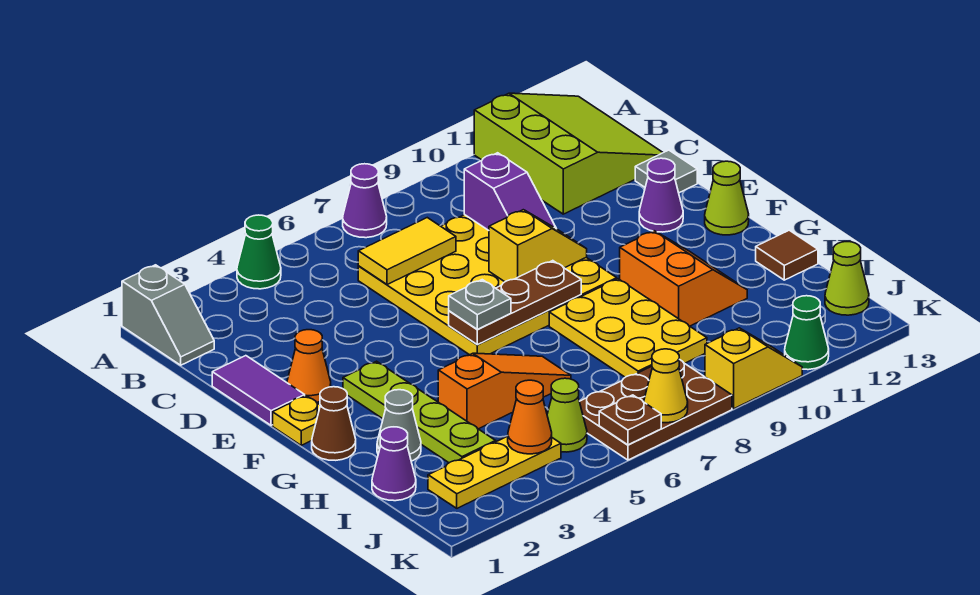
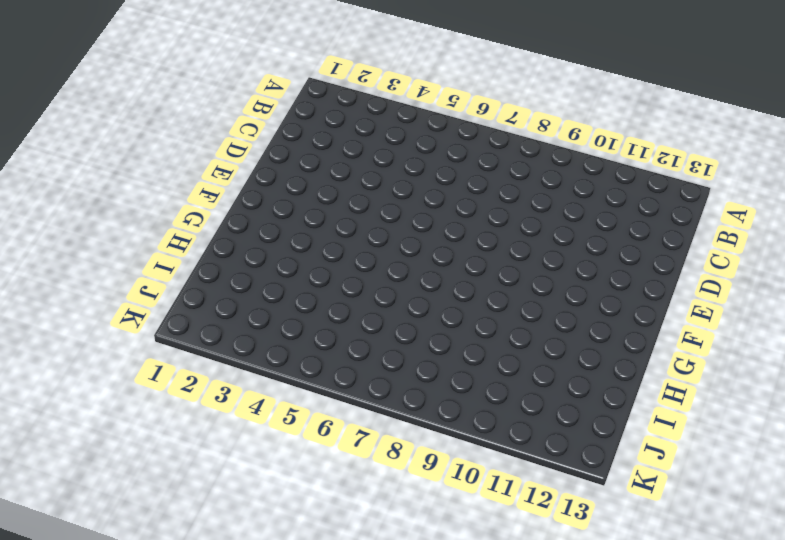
none -> grey slope A1:B1 level 1 top A
none -> green cone A4 level 1
none -> purple cone A7 level 1
none -> lime slope A11:C13 level 1 top 11

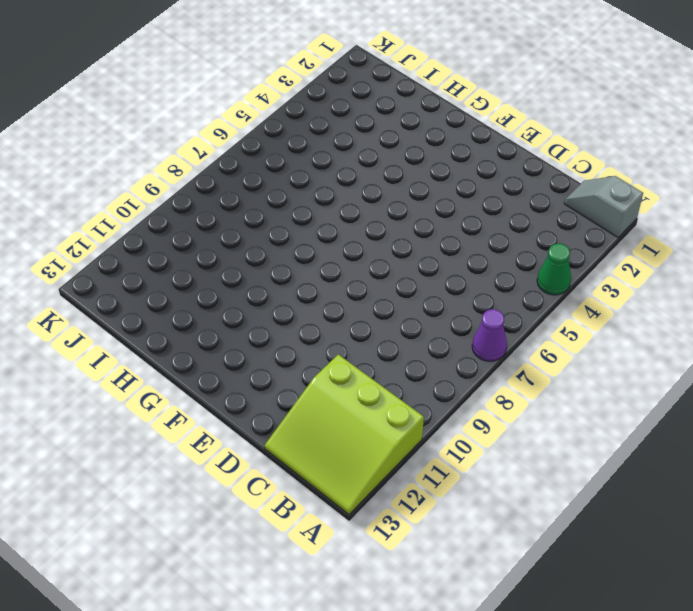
none -> yellow plate C6:F9 level 1
none -> purple tile D1:E1 level 1
none -> grey tile D13 level 1
none -> orange cone E2 level 1

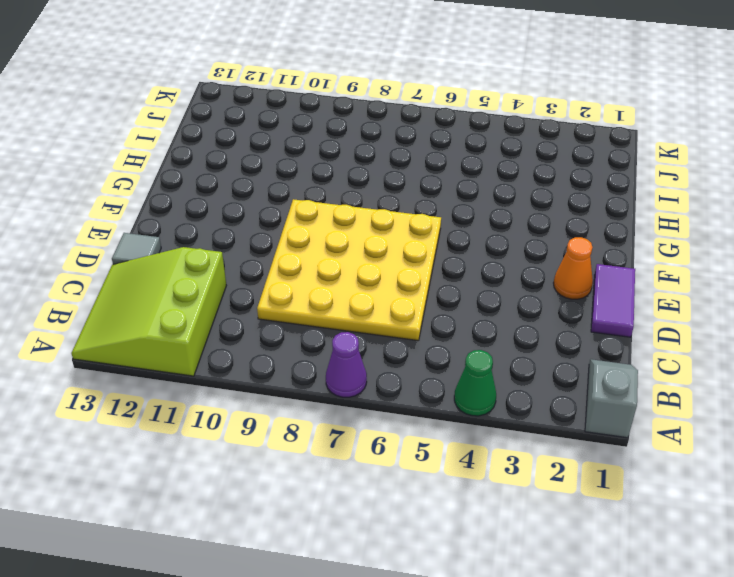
none -> purple cone E12 level 1
none -> yellow plate F1 level 1
none -> lime plate F3:I3 level 1
none -> lime cone F13 level 1

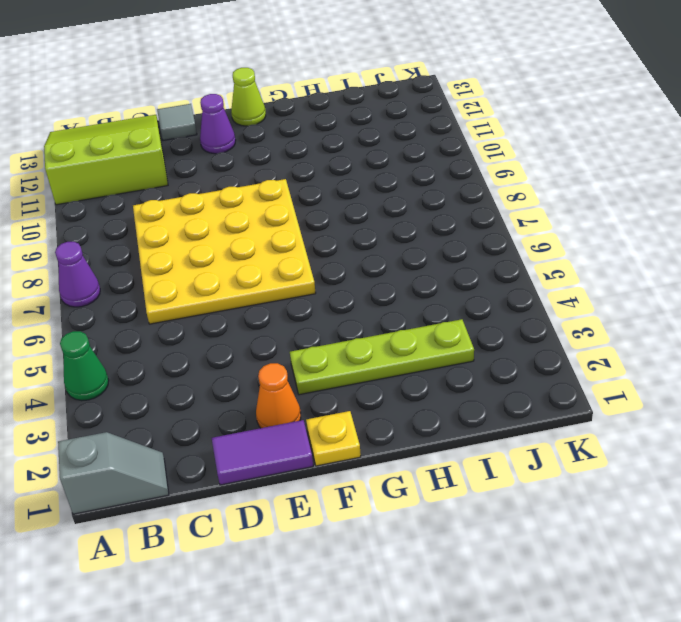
none -> brown cone G1 level 1
none -> yellow plate G8:I9 level 1
none -> orange slope G10:H11 level 1 top 10
none -> grey cone H2 level 1

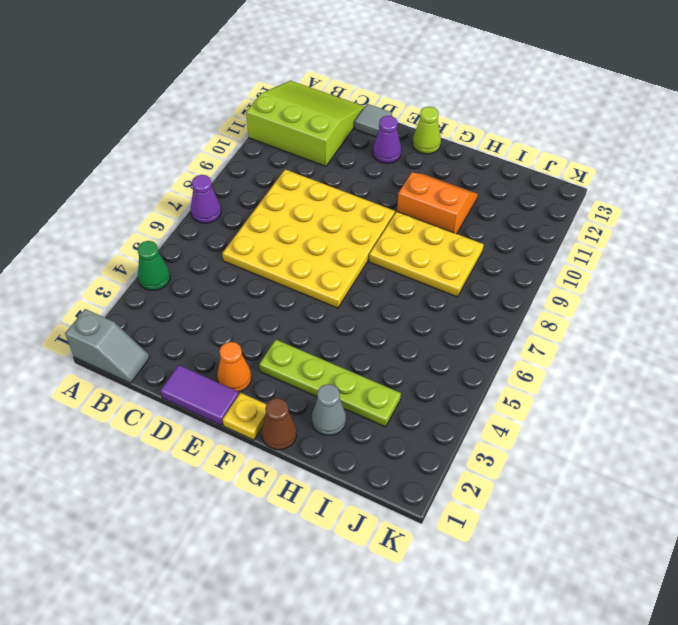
none -> orange slope H4:H6 level 1 top 4
none -> brown tile H13 level 1
none -> purple cone I1 level 1
none -> yellow plate J2:J4 level 1

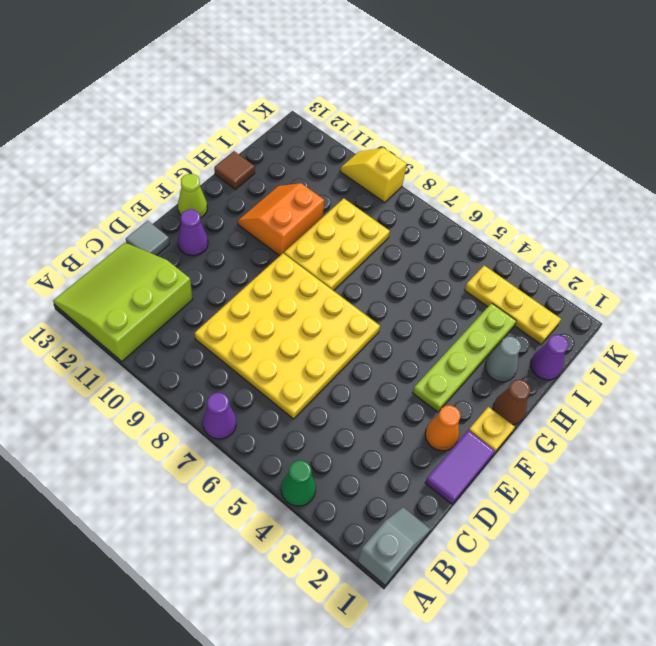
none -> orange slope H4:H6 level 1 top 4
none -> lime cone J5 level 1
none -> brown plate J6:K8 level 1
none -> lime cone J13 level 1

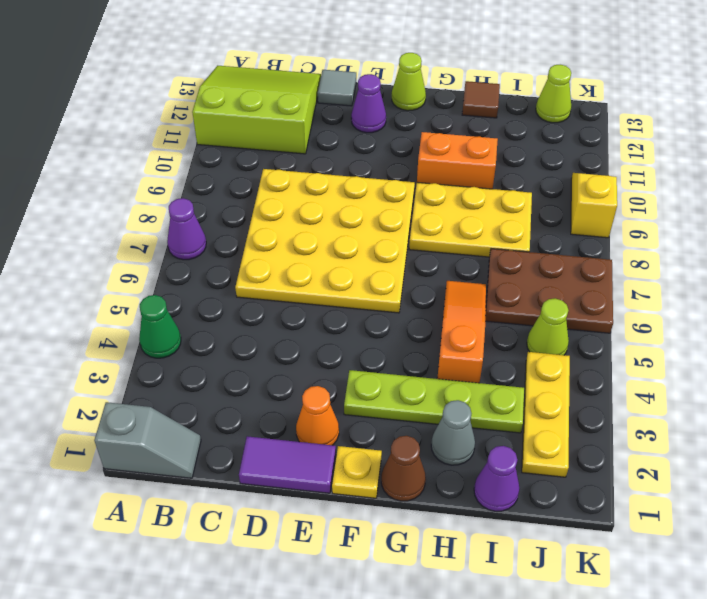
brown plate I6:K7 level 1 -> brown plate J6:K8 level 1
none -> green cone K11 level 1
none -> yellow tile C6:C7 level 2
none -> purple slope C9:D9 level 2 top C
none -> yellow slope E8:E9 level 2 top 8

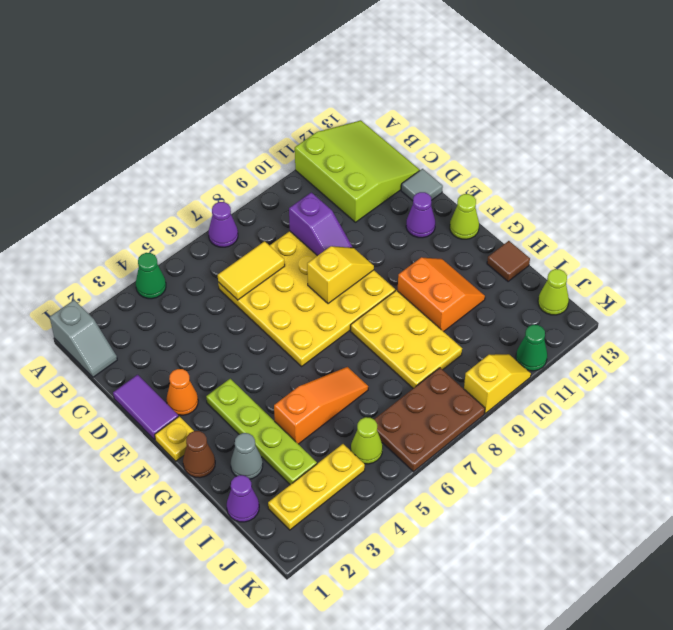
none -> brown plate F6:F8 level 2
none -> orange cone J4 level 2
none -> brown plate K6 level 2
none -> yellow cone K7 level 2

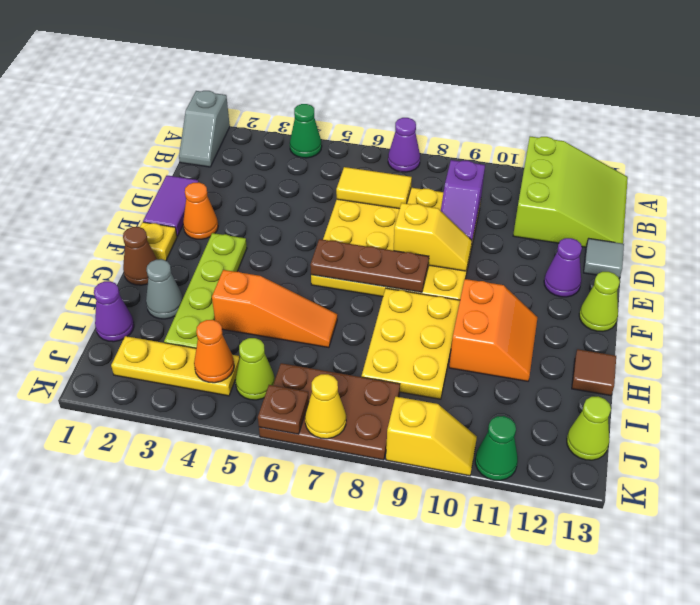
none -> grey plate F6 level 3

